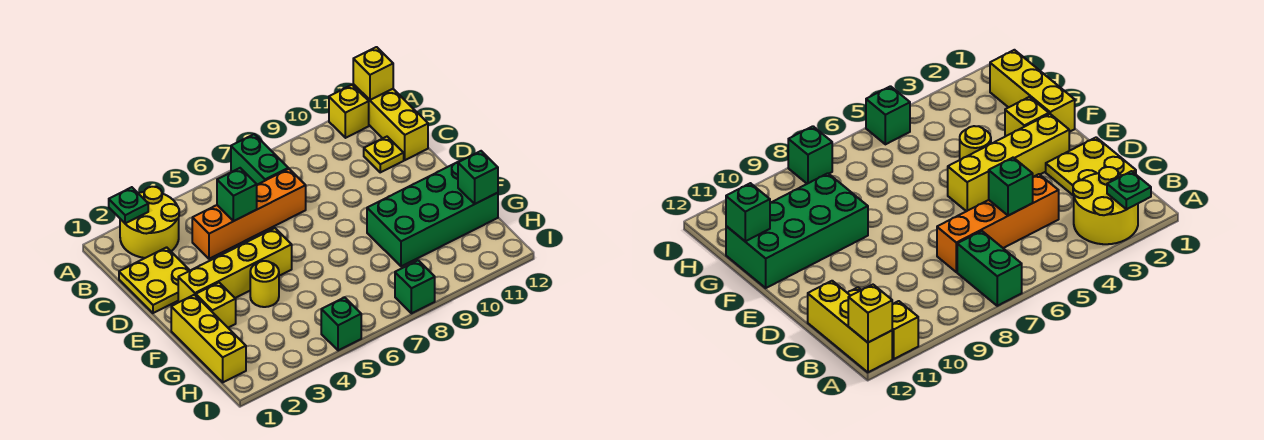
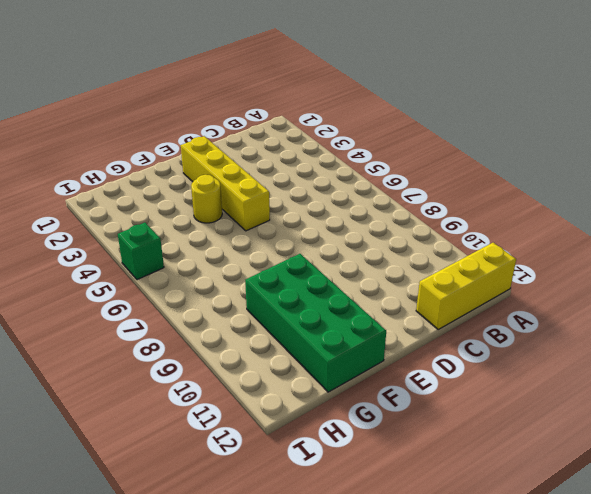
none -> yellow round brick A2:B3 level 1
none -> green brick A7:B7 level 1
none -> yellow brick A11 level 1

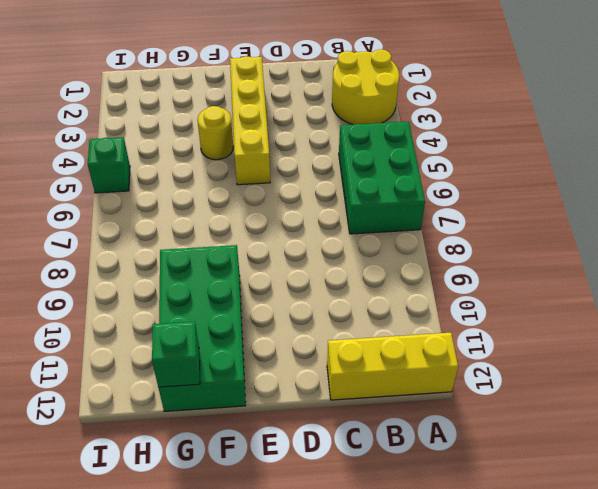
green brick A5:B7 level 1 -> green brick A7:B7 level 1
none -> yellow brick A11 level 1
none -> yellow plate C1:D2 level 1
none -> orange brick C4:C7 level 1

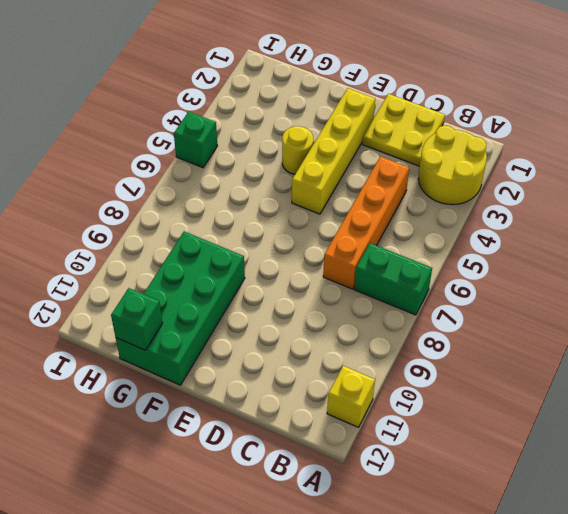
none -> yellow brick A12:C12 level 1
none -> yellow plate C11 level 1
none -> yellow brick F1:H1 level 1

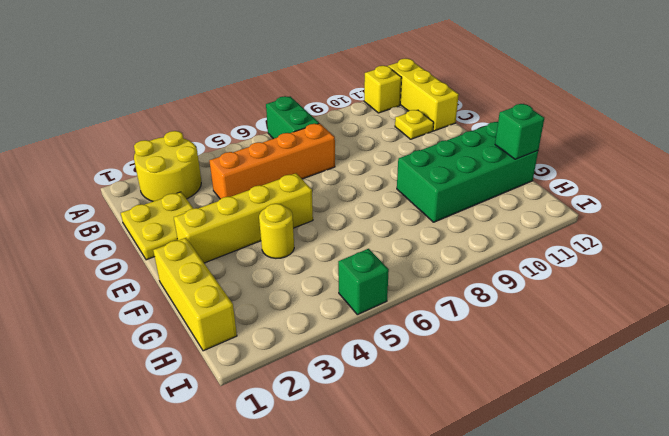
none -> yellow brick F2 level 1
none -> green brick I8 level 1
none -> green plate A2 level 2

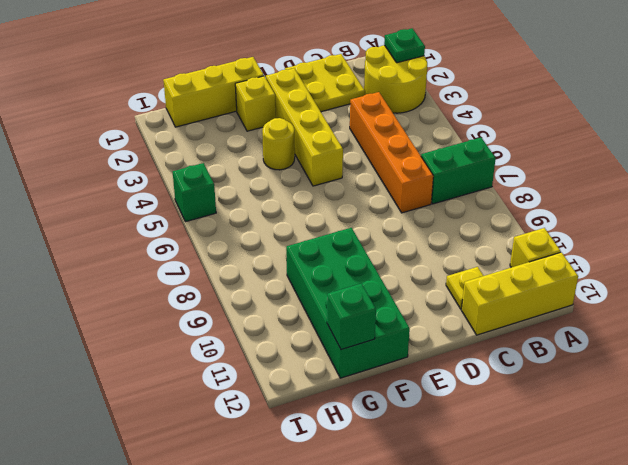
none -> green brick I8 level 1
none -> yellow brick A12 level 2
none -> green brick C5 level 2

